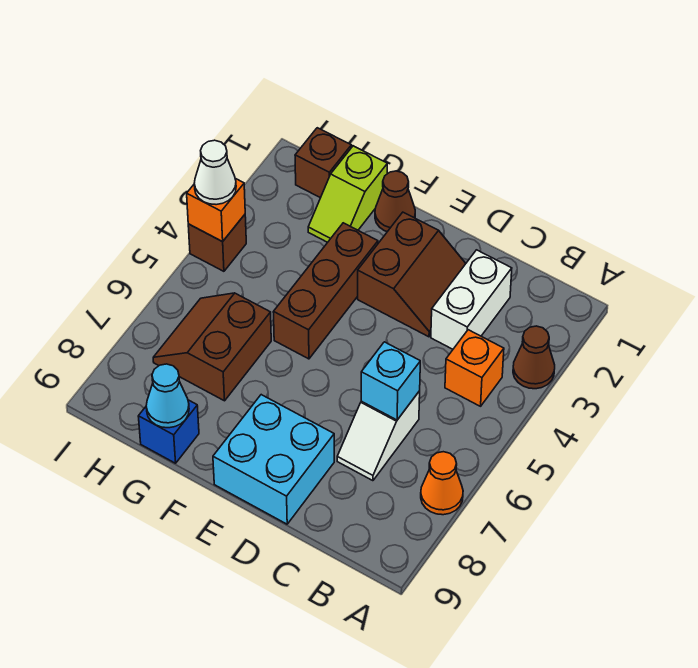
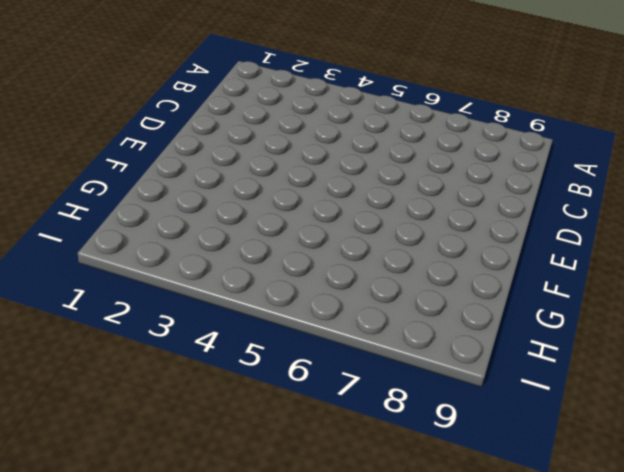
none -> brown cone A3 level 1
none -> orange cone A7 level 1
none -> orange brick B4 level 1

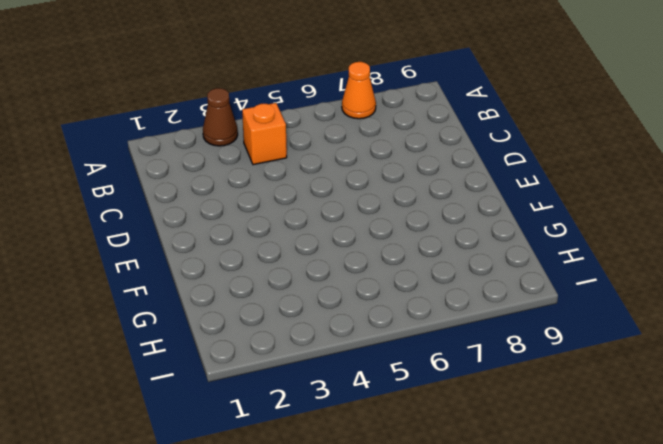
none -> white brick C2:C3 level 1
none -> white slope C6:C7 level 1 top 6
none -> brown slope D2:E3 level 1 top E

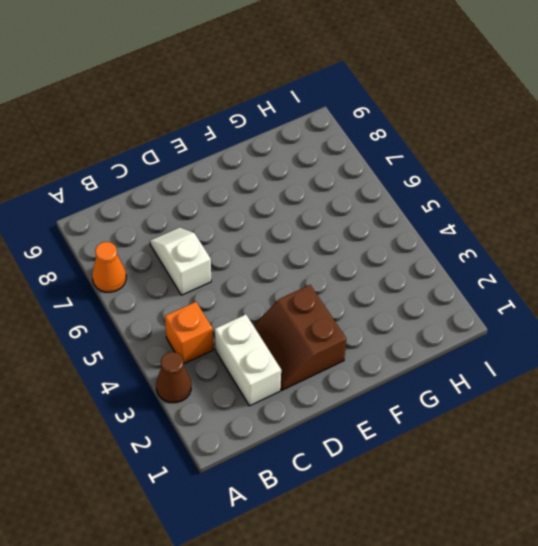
none -> cyan brick D8:E9 level 1
none -> brown cone F1 level 1
none -> brown brick F3:F5 level 1

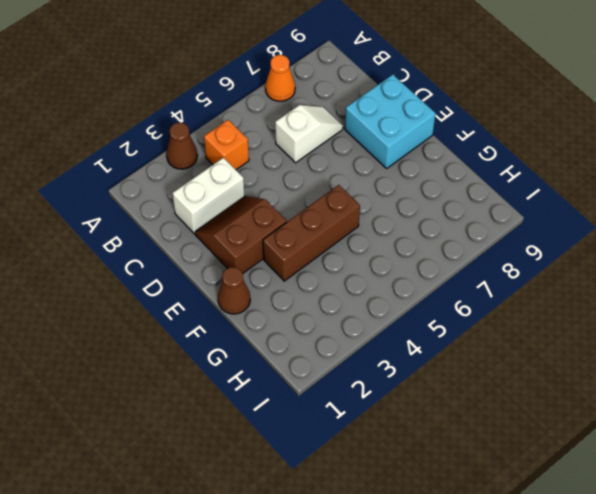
none -> lime slope G1:G2 level 1 top 1
none -> brown slope G6:H7 level 1 top G
none -> blue brick G9 level 1

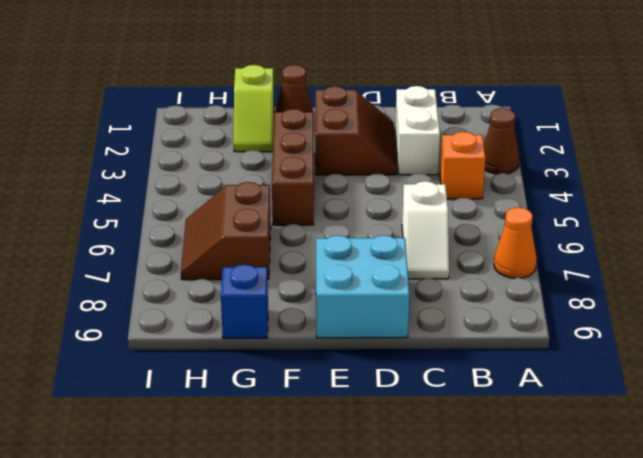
none -> brown brick H1 level 1
none -> brown brick I4 level 1
none -> cyan brick C6 level 2

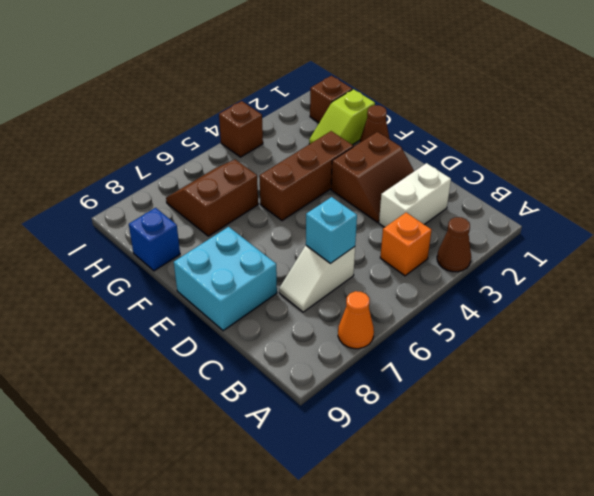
none -> cyan cone G9 level 2
none -> orange brick I4 level 2
none -> white cone I4 level 3

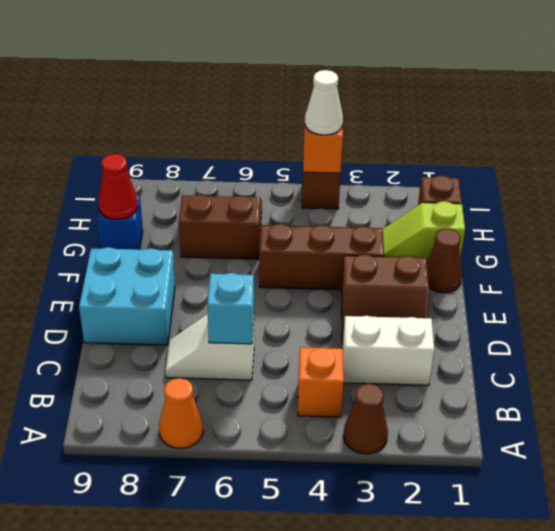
red cone G9 level 2 -> cyan cone G9 level 2

